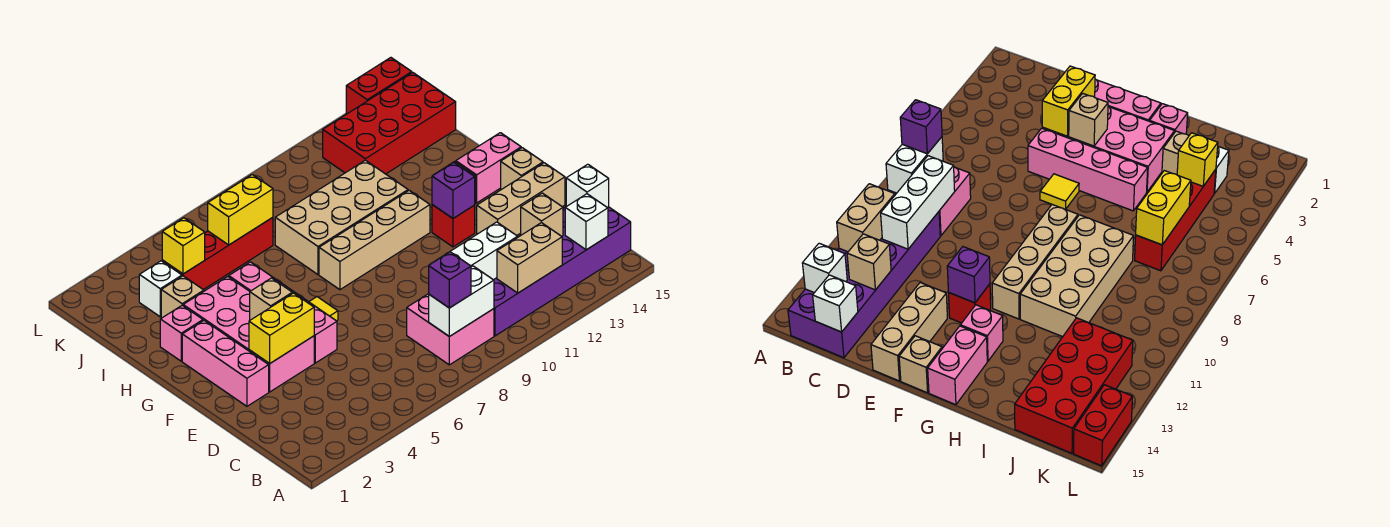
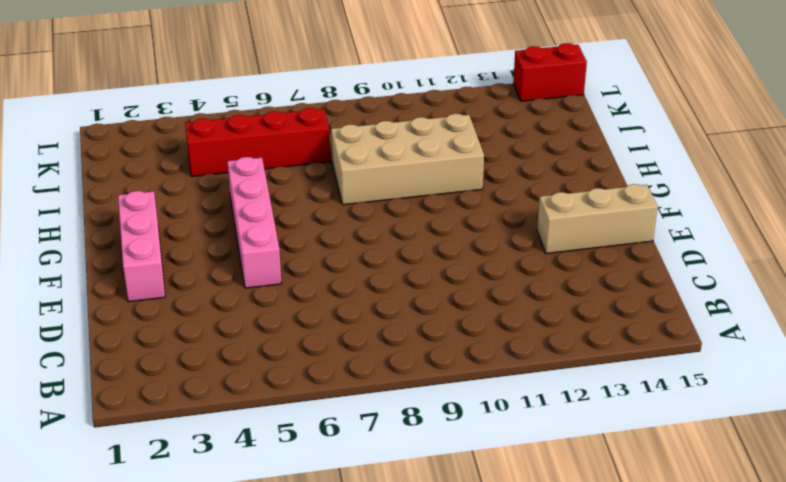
none -> pink brick B8:C9 level 1
none -> purple brick B10:C15 level 1
none -> pink brick E3:H4 level 1
none -> yellow tile F6 level 1

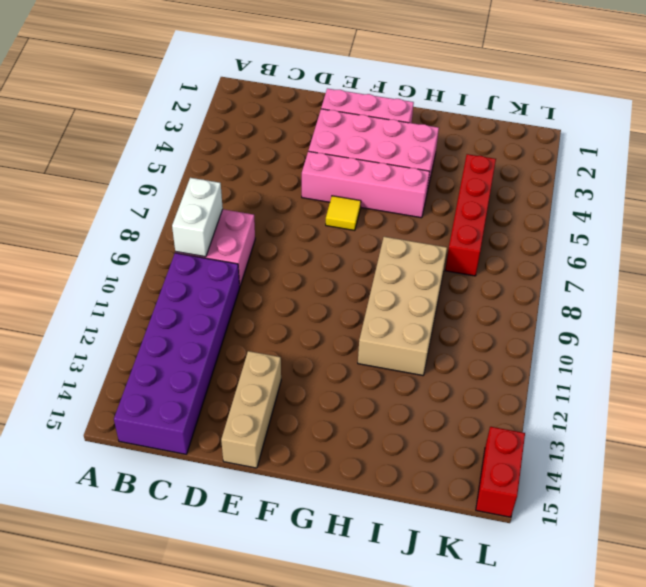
none -> red brick F12 level 1
none -> tan brick F15 level 1
none -> tan brick G8:G11 level 1
none -> pink brick G13 level 1

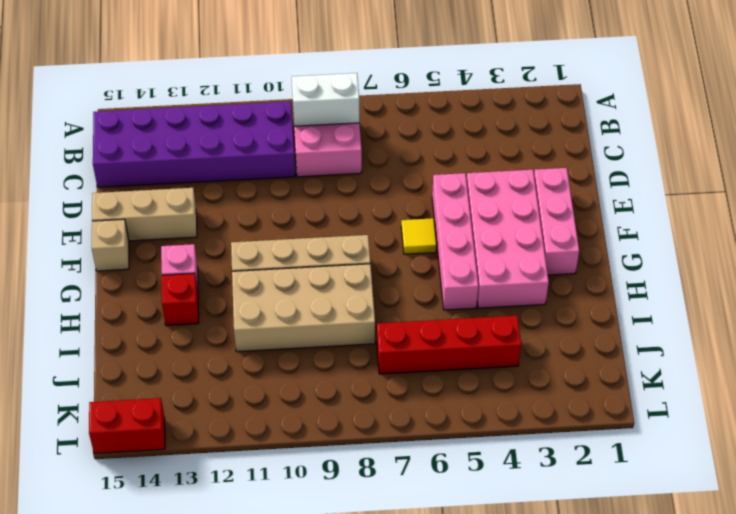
red brick H13 level 1 -> red brick F12 level 1
none -> pink brick G14:G15 level 1
none -> pink brick H2 level 1
none -> tan brick I3 level 1
none -> white brick J3 level 1

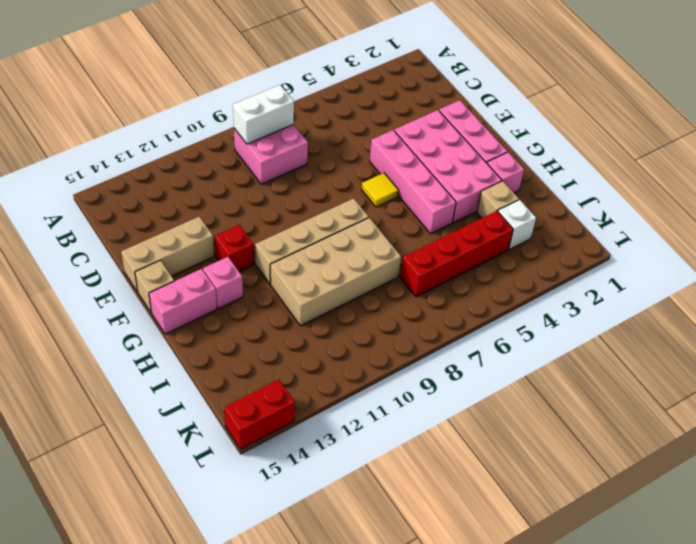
none -> purple brick B10:C15 level 1
none -> red brick J12:K15 level 1
none -> tan brick B11:B12 level 2
none -> white brick B14 level 2

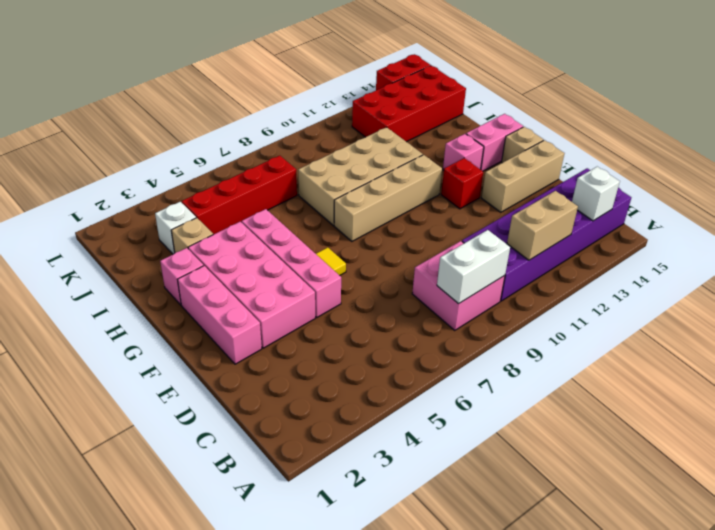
none -> white brick C9:C11 level 2
none -> tan brick C13 level 2
none -> white brick C15 level 2
none -> yellow brick E3:E4 level 2

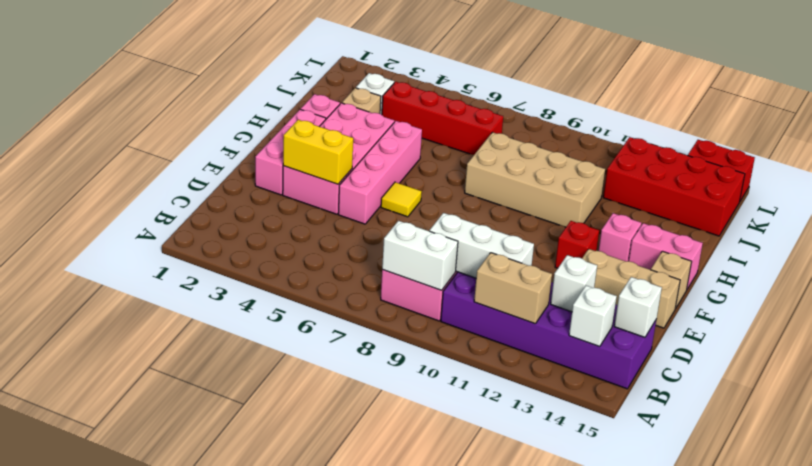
white brick C13 level 2 -> tan brick C13 level 2
none -> tan brick G8:G11 level 1
none -> tan brick F4 level 2
none -> purple brick F12 level 2
none -> yellow brick J4 level 2

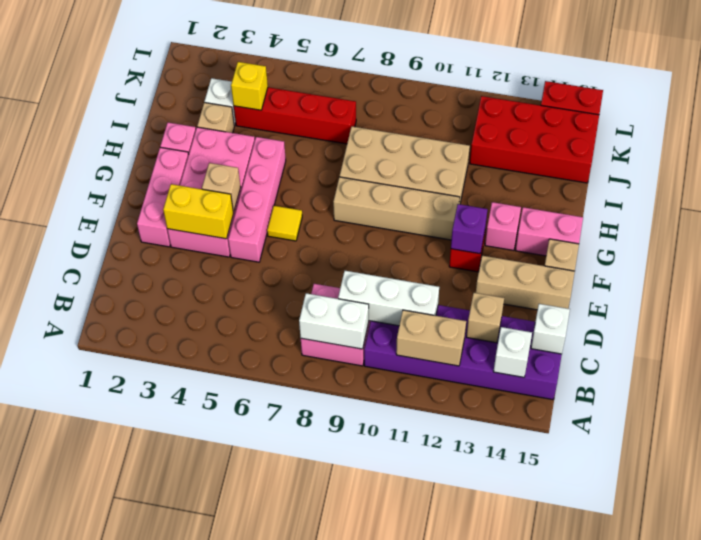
none -> yellow brick J6:J7 level 2
none -> purple brick B8 level 3

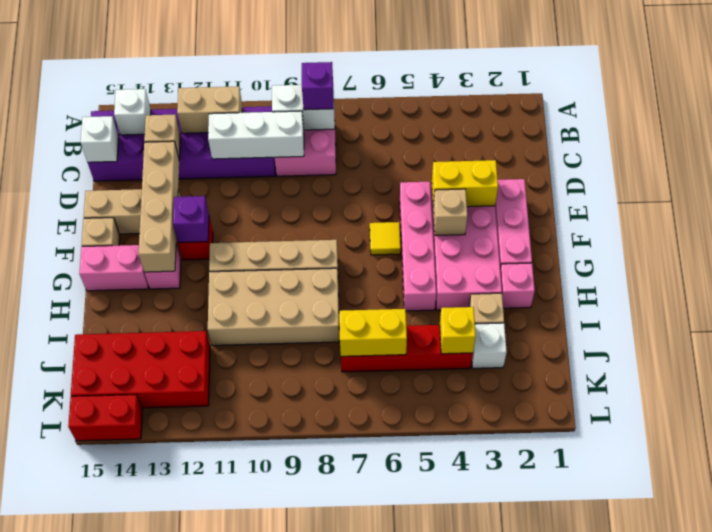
tan brick D13:G13 level 2 -> none

